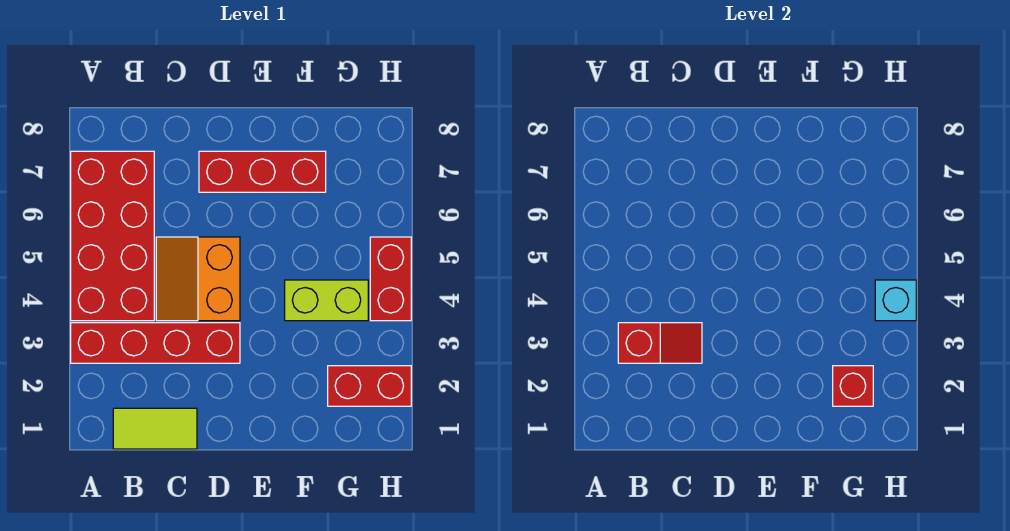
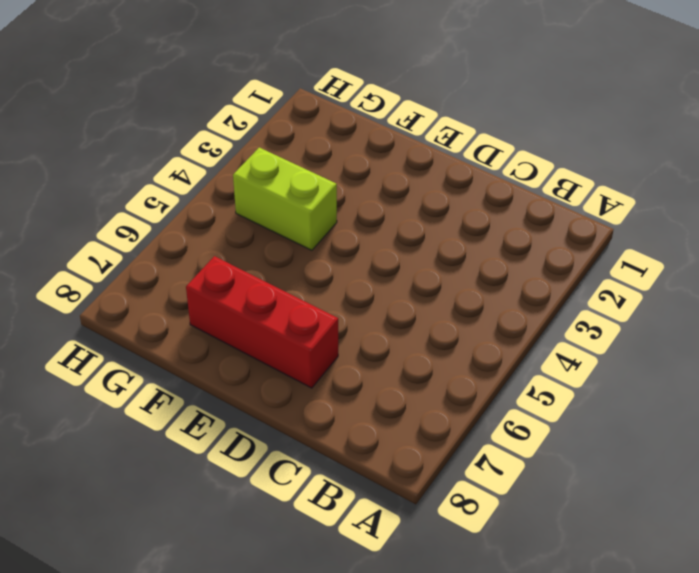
none -> red brick A3:D3 level 1
none -> red brick A4:B7 level 1

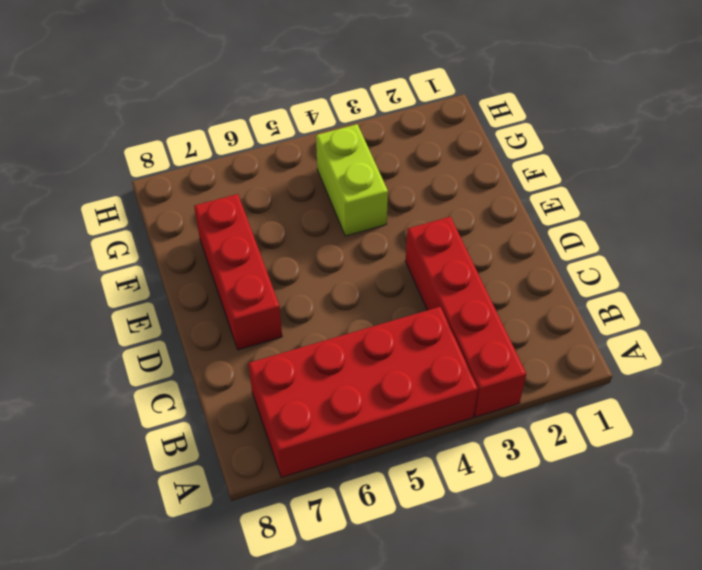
none -> lime tile B1:C1 level 1
none -> orange slope C4:D5 level 1 top D

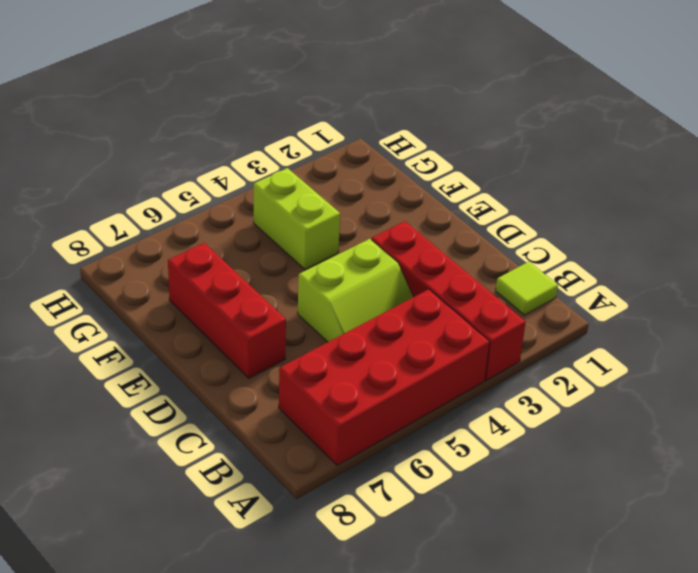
lime tile B1 level 1 -> lime tile B1:C1 level 1
lime slope C4:D5 level 1 top D -> orange slope C4:D5 level 1 top D
none -> red brick G2:H2 level 1
none -> red brick H4:H5 level 1

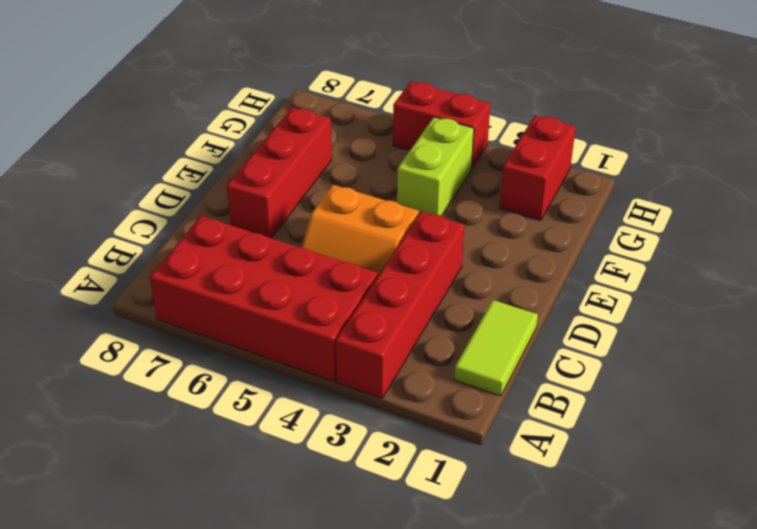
none -> red slope B3:C3 level 2 top B
none -> red brick G2 level 2

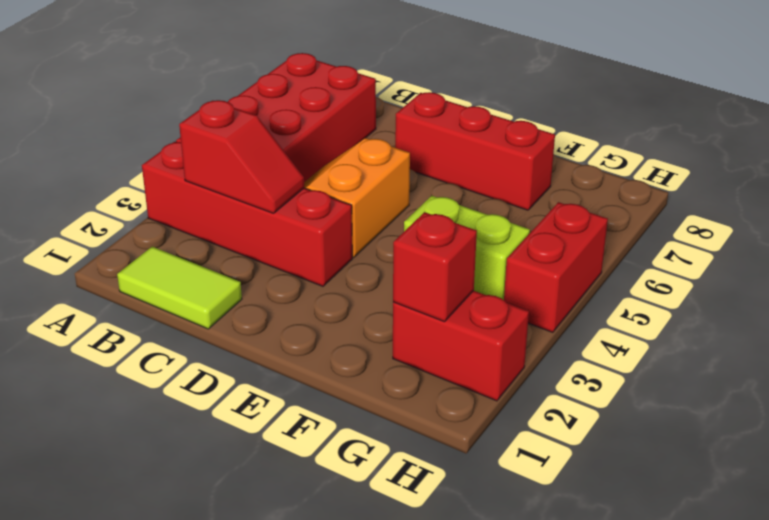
none -> cyan brick H4 level 2

